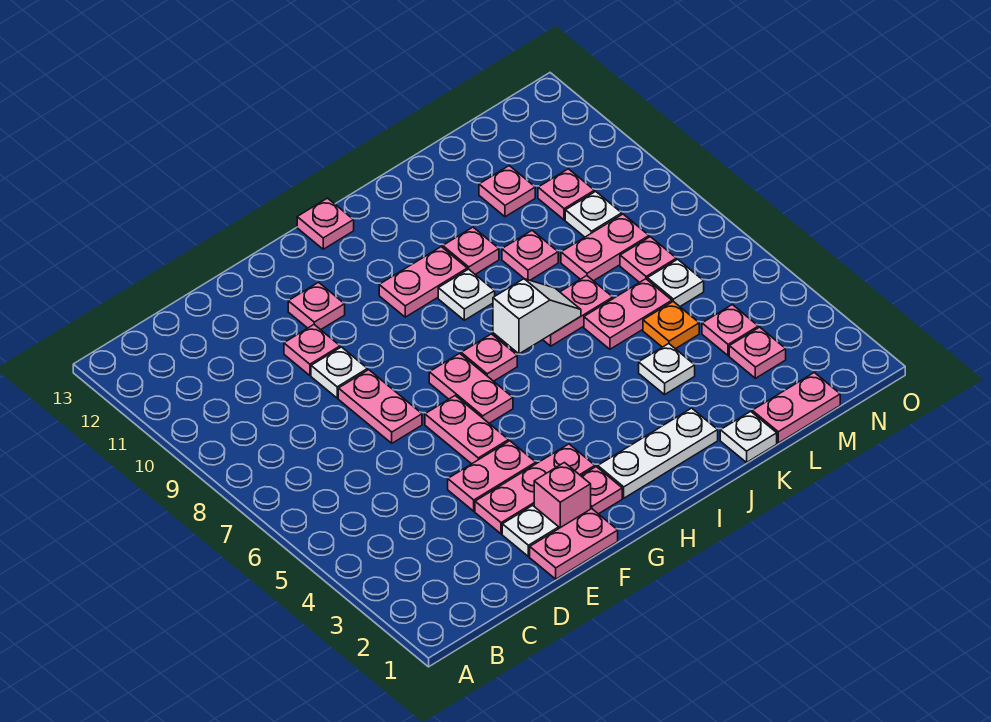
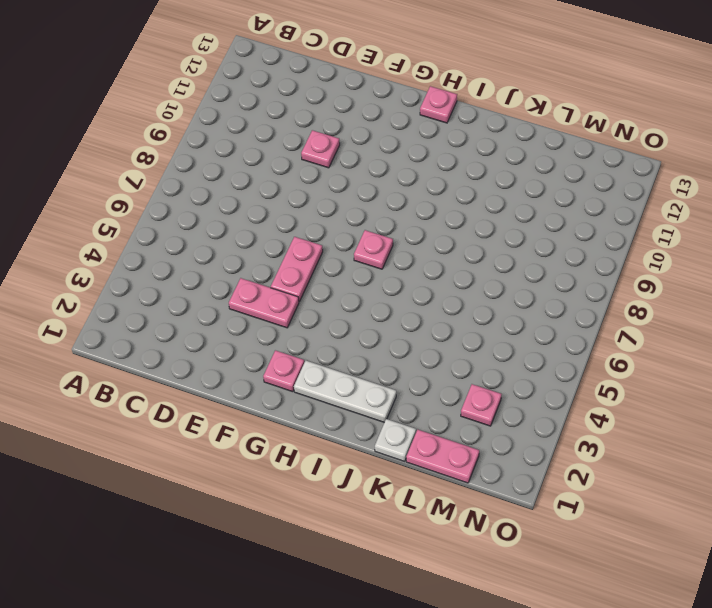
none -> pink plate E1:F1 level 1
none -> white plate E2 level 1
none -> pink plate E3:G3 level 1
none -> pink plate E7:E8 level 1

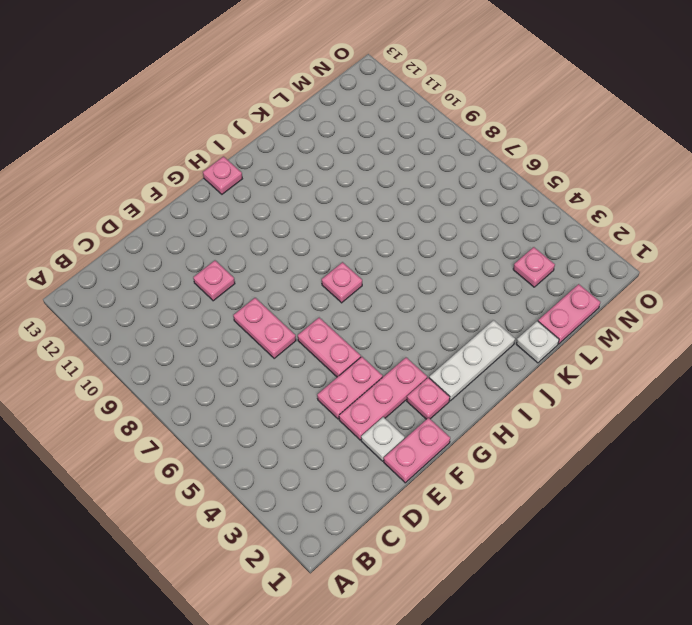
none -> white plate E9 level 1
none -> pink brick F2 level 1
none -> pink plate F11 level 1
none -> pink plate G6:G7 level 1

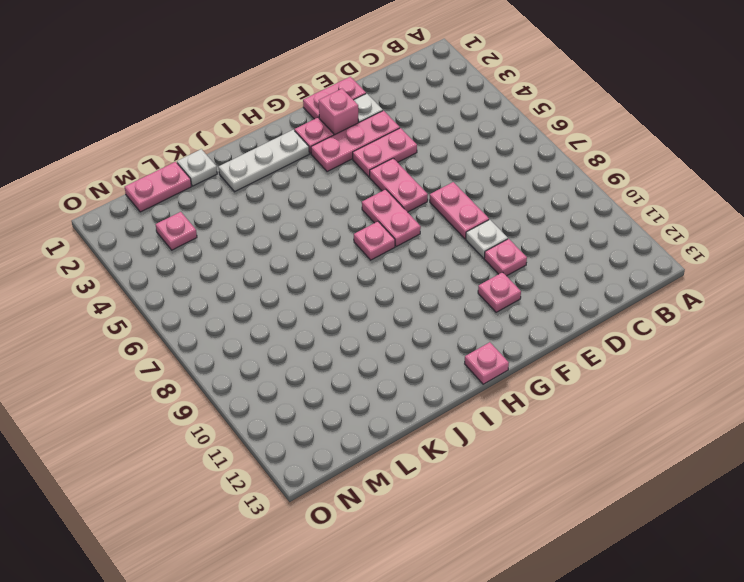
none -> pink plate H10:I10 level 1
none -> white plate I9 level 1
none -> pink plate J7:K7 level 1
none -> pink plate J10 level 1

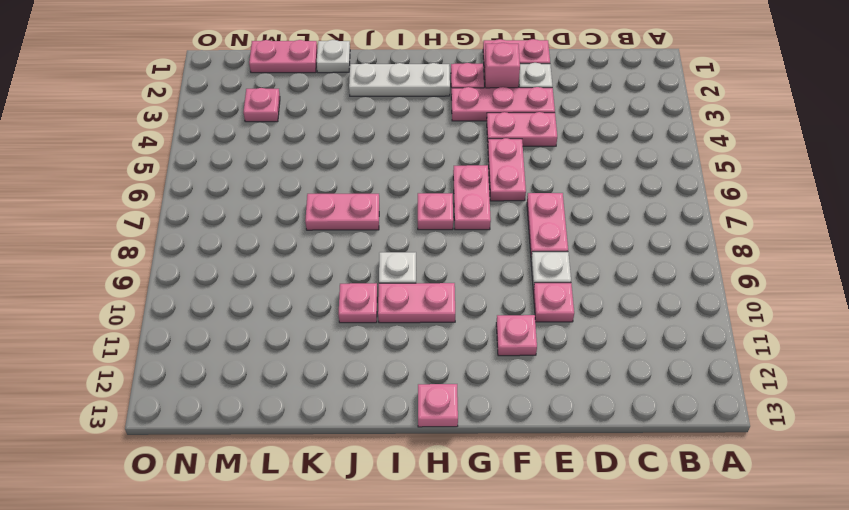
none -> white plate K4 level 1
none -> pink plate K6:L6 level 1
none -> pink plate K9 level 1
none -> orange plate L5 level 1

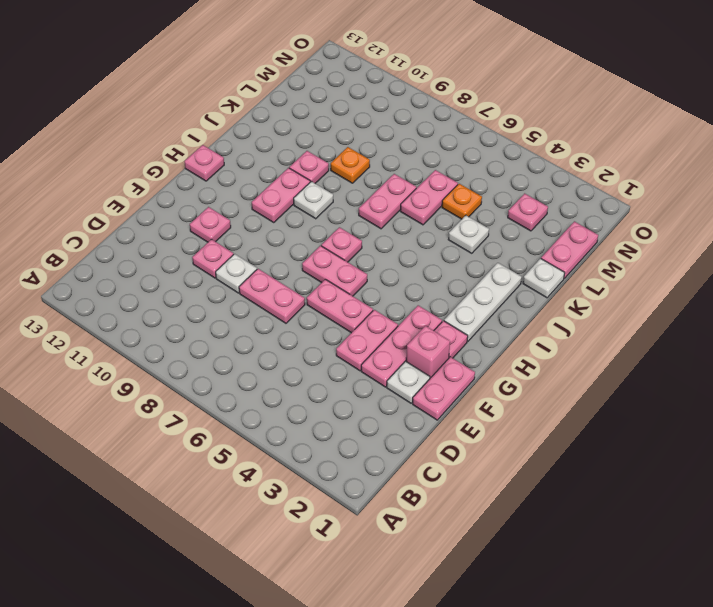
orange plate K9 level 1 -> pink plate K9 level 1
none -> pink plate L8:M8 level 1
none -> pink plate L11 level 1
none -> pink plate M4 level 1
none -> white plate M6 level 1

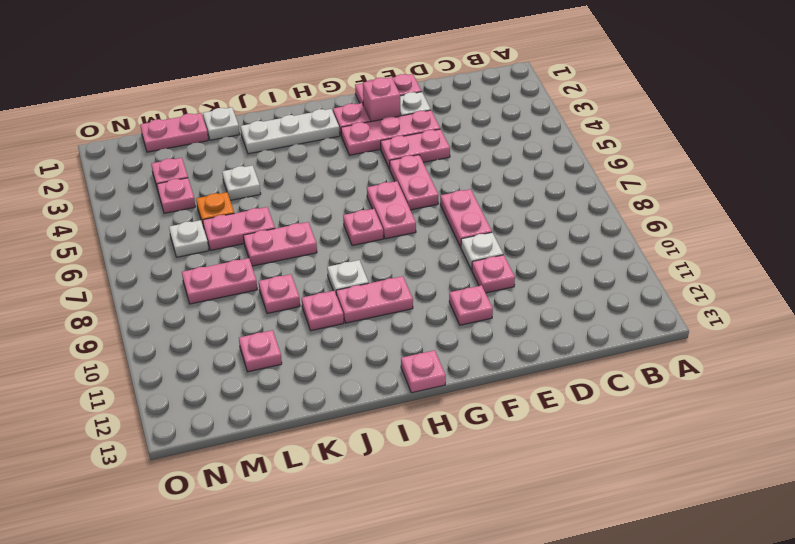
none -> pink plate M7 level 1
none -> white plate M9 level 1
none -> pink plate M10 level 1
none -> white slope I7:J7 level 2 top I

